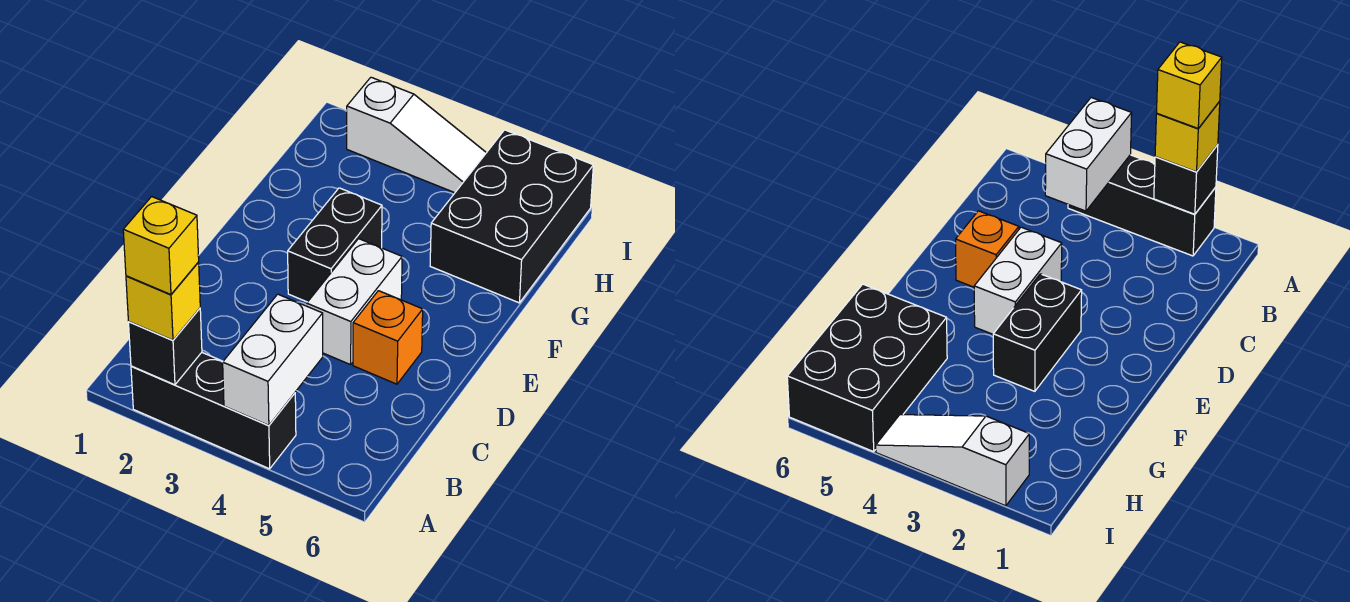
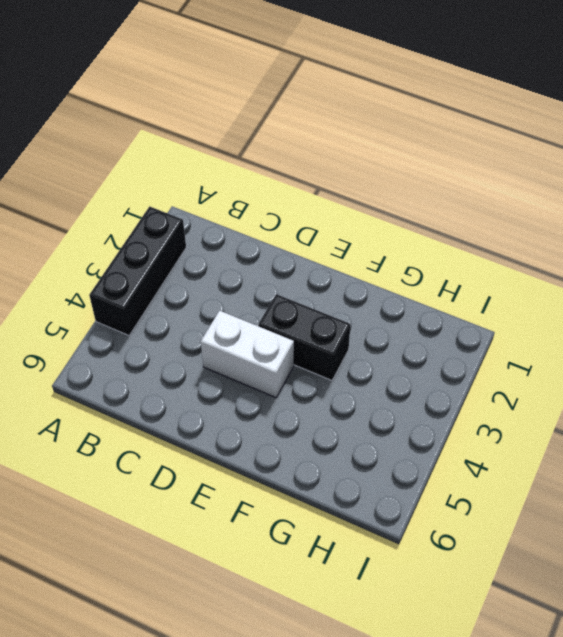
none -> orange brick D5 level 1
none -> black brick G5:I6 level 1

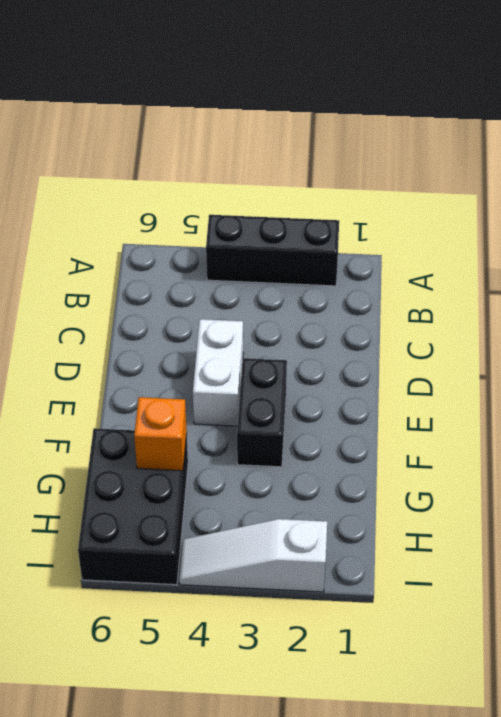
orange brick G5 level 2 -> orange brick D5 level 1
none -> black brick A2 level 2
none -> white brick A4:B4 level 2

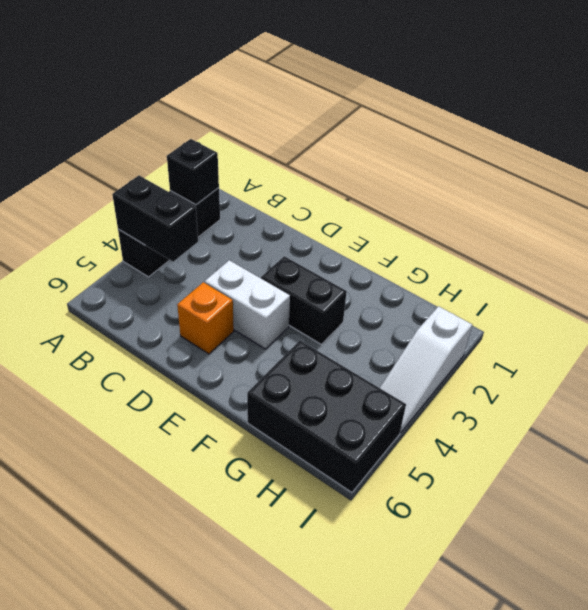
black brick A4:B4 level 2 -> white brick A4:B4 level 2
none -> yellow brick A2 level 3
none -> yellow brick A2 level 4

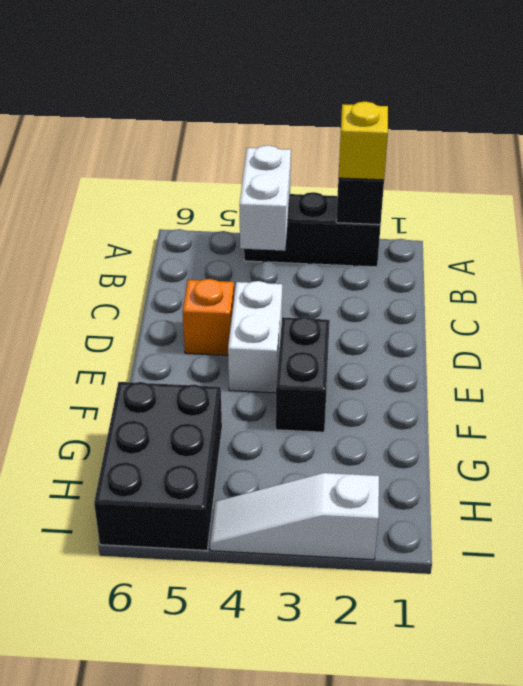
none -> yellow brick A2 level 4

